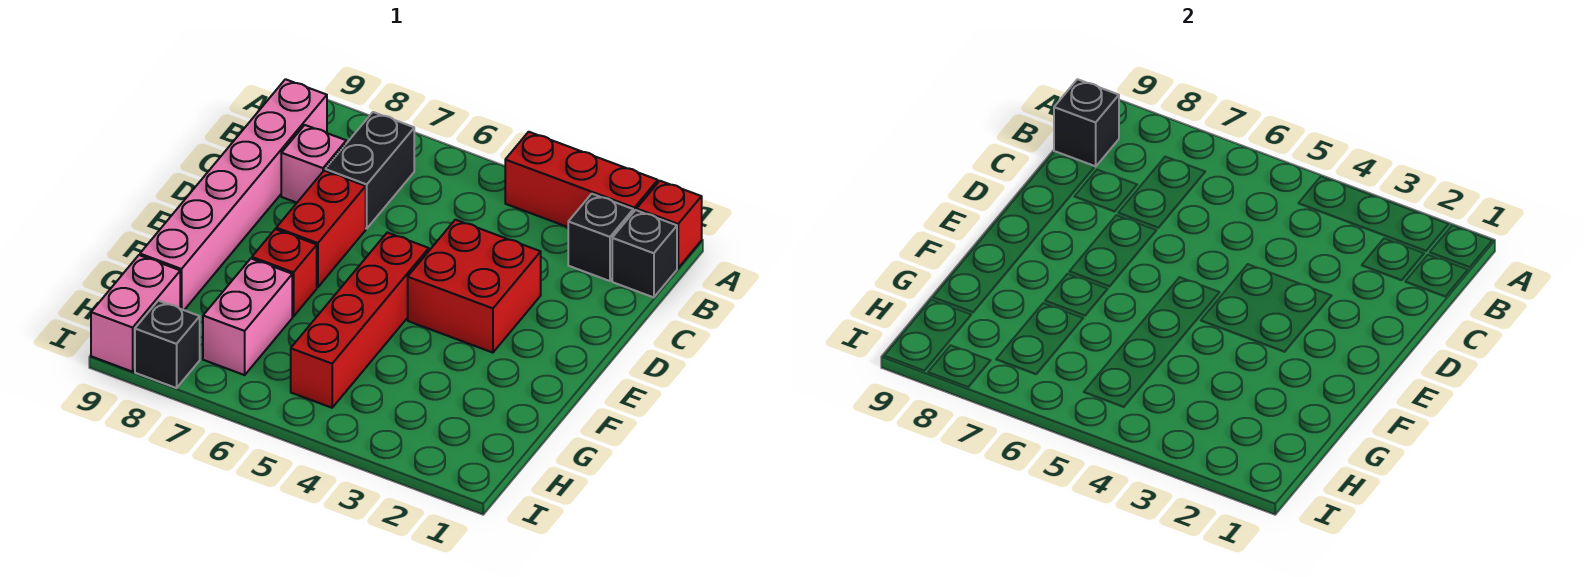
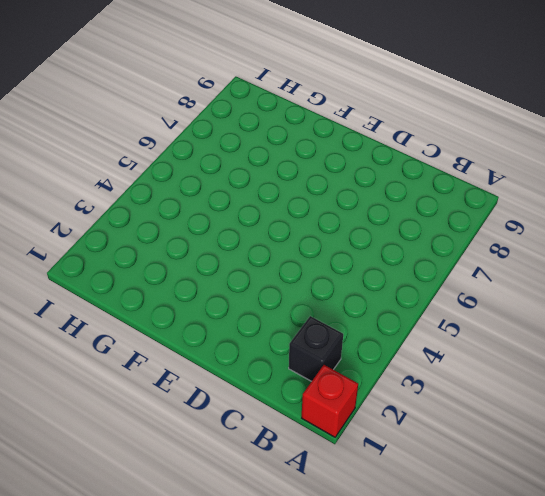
none -> red brick A2:A4 level 1
none -> black brick B1 level 1
none -> black brick B7:C7 level 1

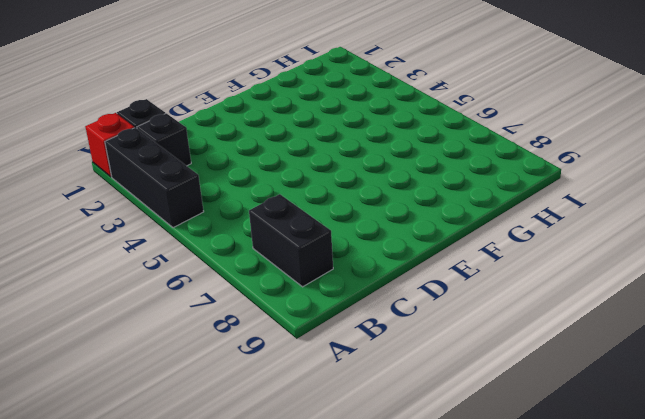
black brick A2:A4 level 1 -> red brick A2:A4 level 1
black brick B7:B8 level 1 -> black brick B7:C7 level 1
none -> pink brick B9:G9 level 1
none -> pink brick C8 level 1
none -> red brick D3:E4 level 1

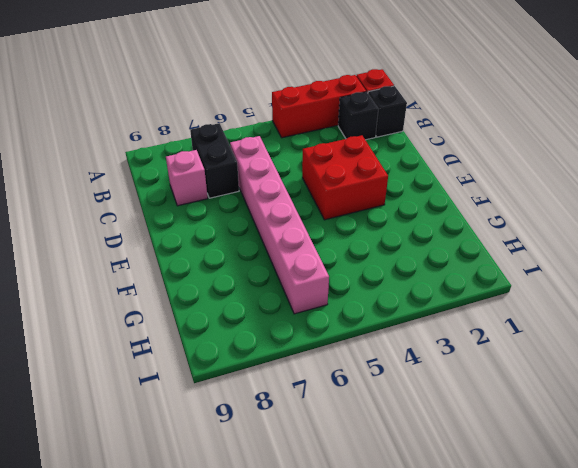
pink brick C6:H6 level 1 -> pink brick B9:G9 level 1
none -> red brick D7:E7 level 1
none -> red brick E5:H5 level 1
none -> red brick F7 level 1

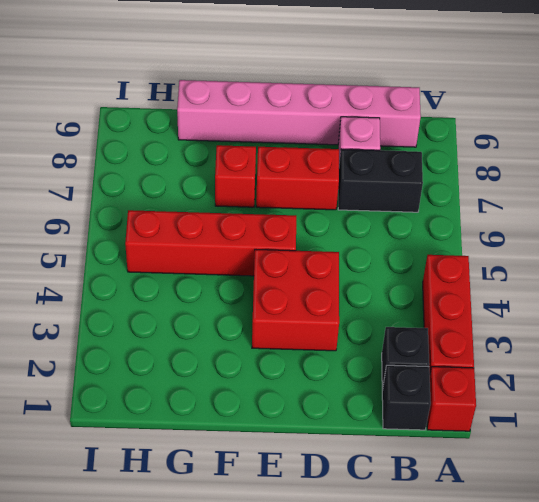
none -> pink brick G7:H7 level 1
none -> pink brick H9:I9 level 1
none -> black brick I8 level 1

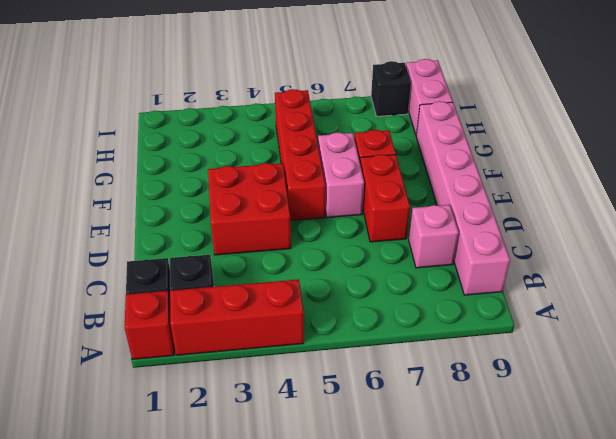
pink brick E6:F6 level 1 -> pink brick G7:H7 level 1
none -> black brick B7:C7 level 1
none -> black brick B9 level 2

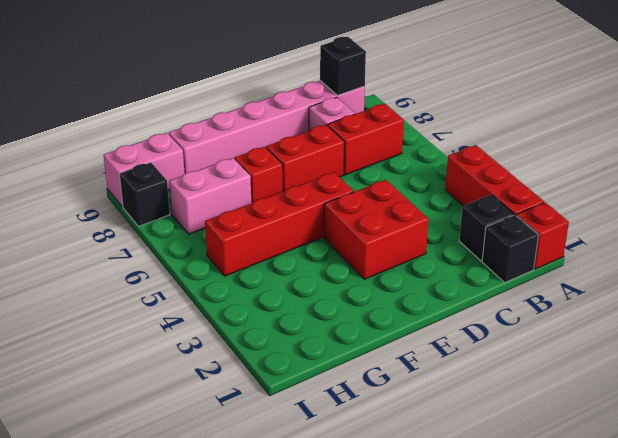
red brick B7:C7 level 1 -> black brick B7:C7 level 1

